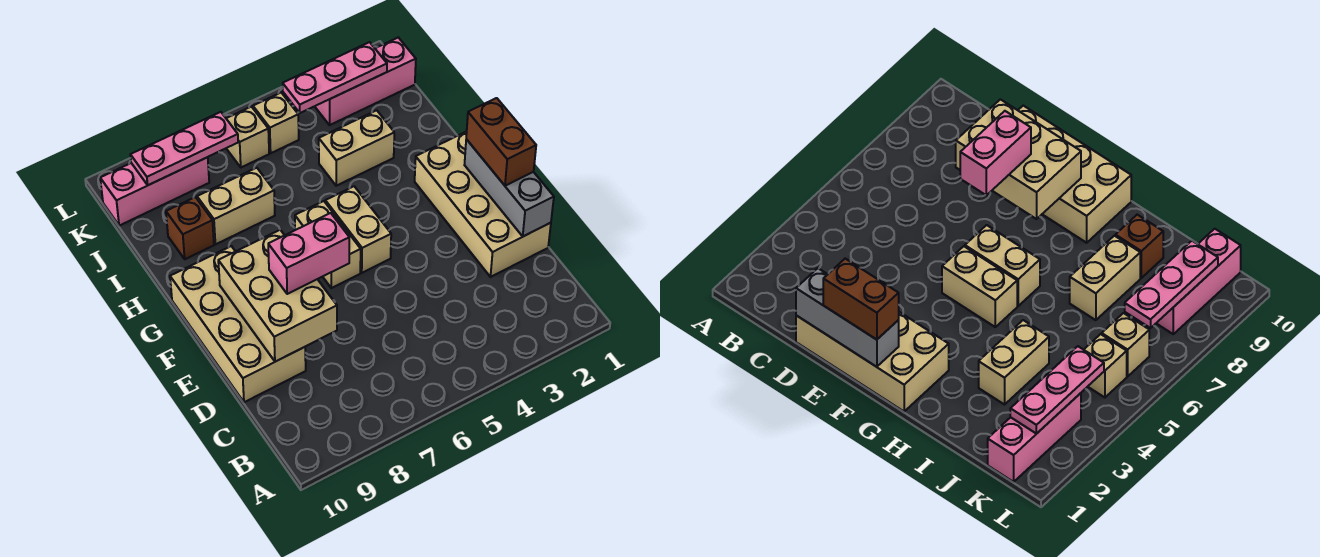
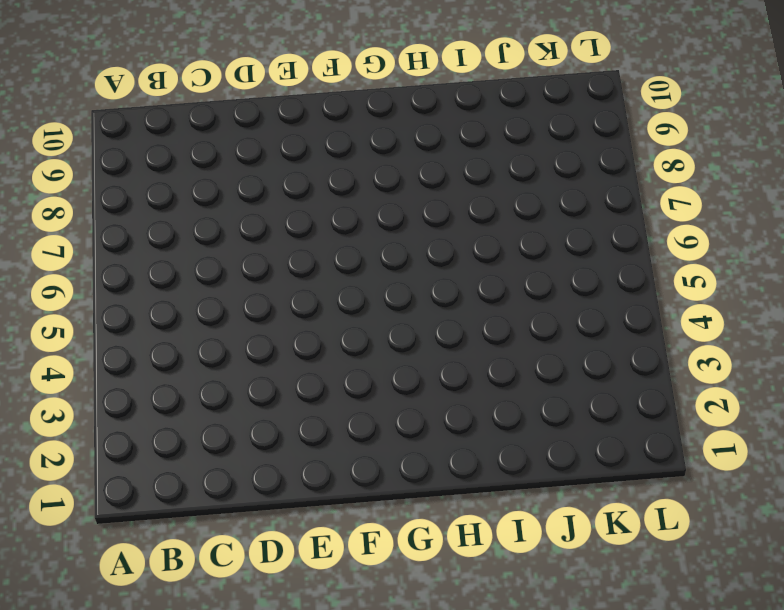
none -> tan brick D1:G2 level 1
none -> tan brick D9:G10 level 1
none -> tan brick F5:G5 level 1

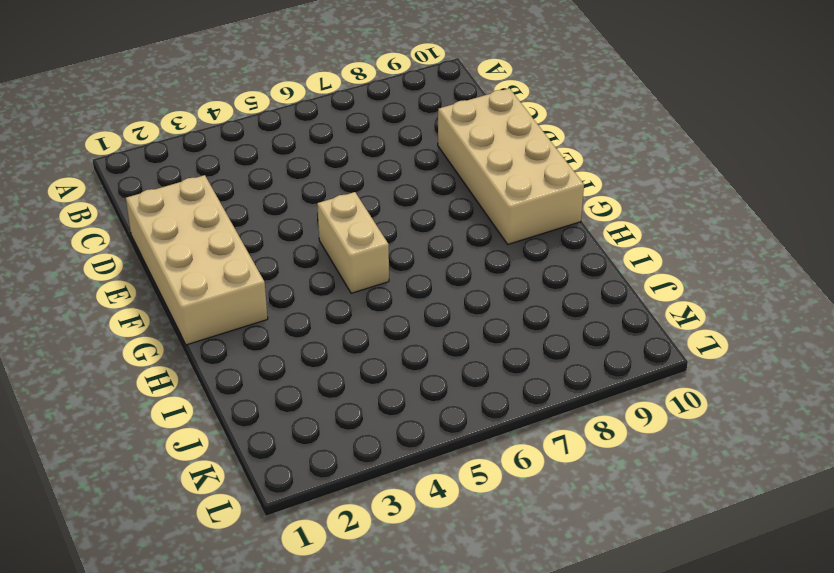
none -> tan brick F6:G6 level 1
none -> tan brick I3:I4 level 1
none -> tan brick I7:I8 level 1

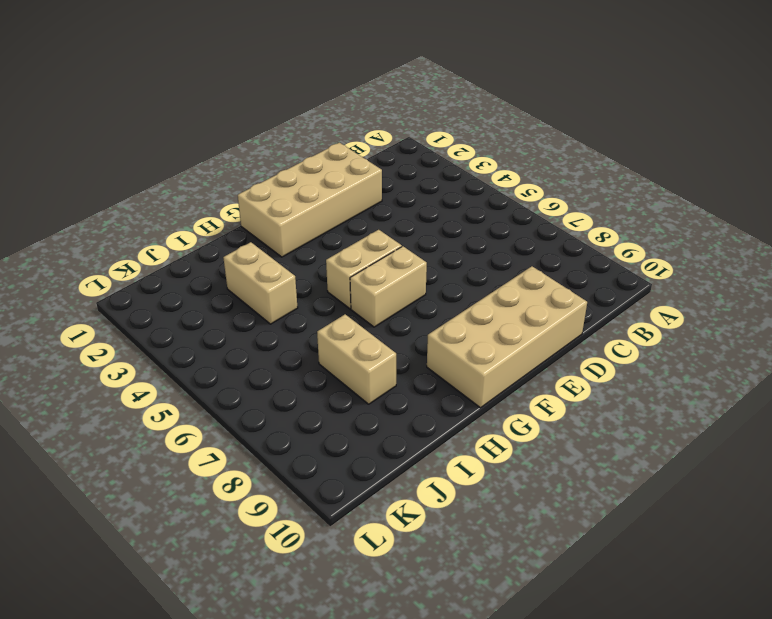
none -> brown brick I9 level 1
none -> pink brick K1:K3 level 1
none -> tan brick K5 level 1

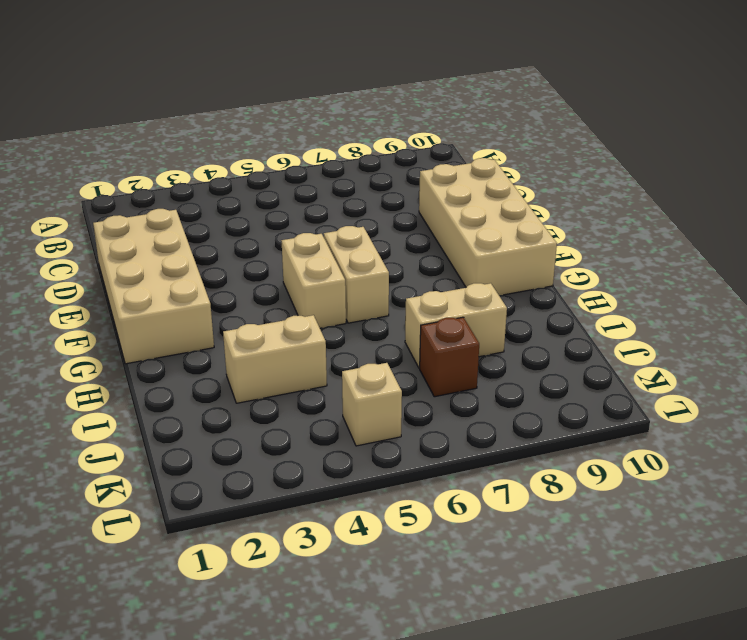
brown brick J7 level 1 -> brown brick I9 level 1
none -> pink brick K1:K3 level 1
none -> tan brick K6 level 1
none -> pink brick K8:K10 level 1

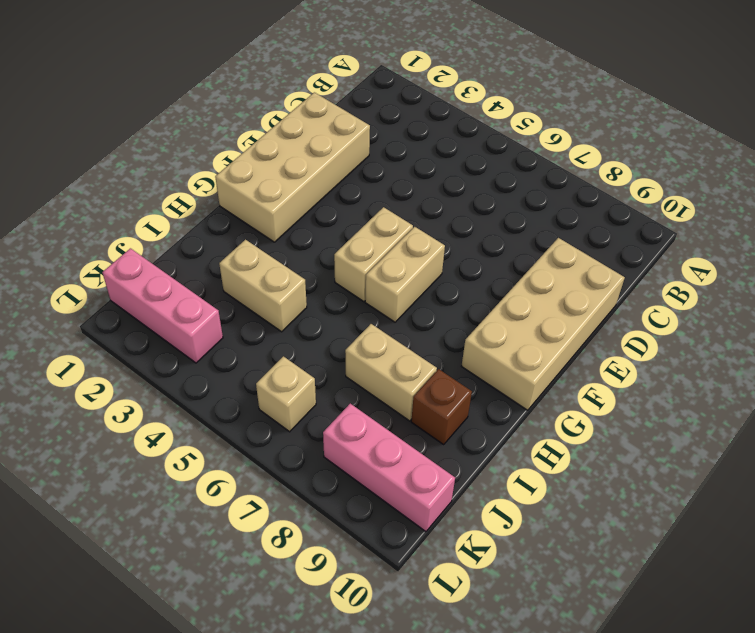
none -> tan brick K5 level 1
none -> grey brick D1:F1 level 2
none -> tan brick D8:F9 level 2

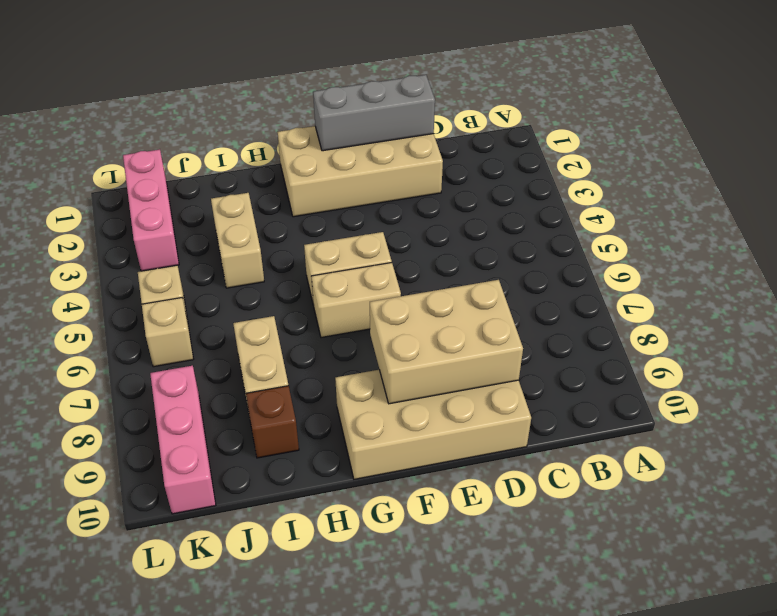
none -> pink plate K2:K4 level 2
none -> pink plate K7:K9 level 2
none -> brown brick E1:F1 level 3

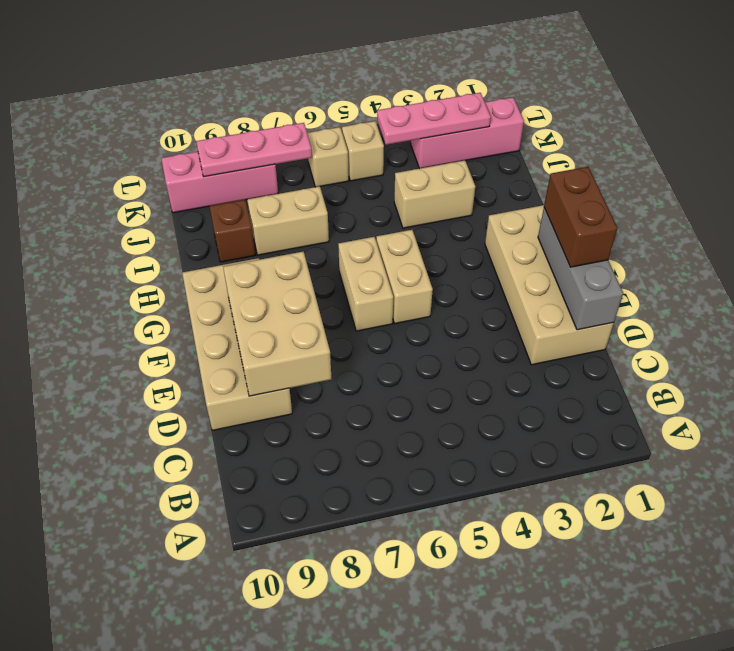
none -> pink brick E7:E8 level 3

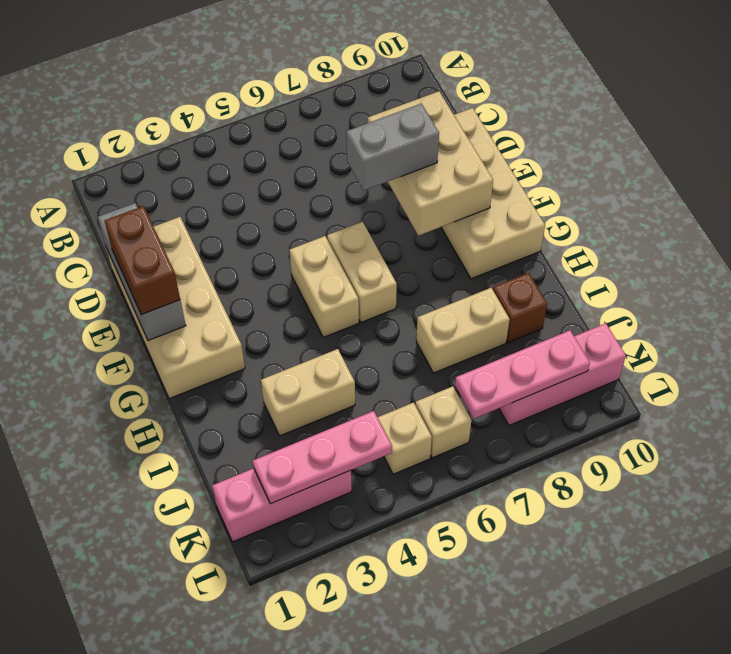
grey brick E7:E8 level 3 -> pink brick E7:E8 level 3

